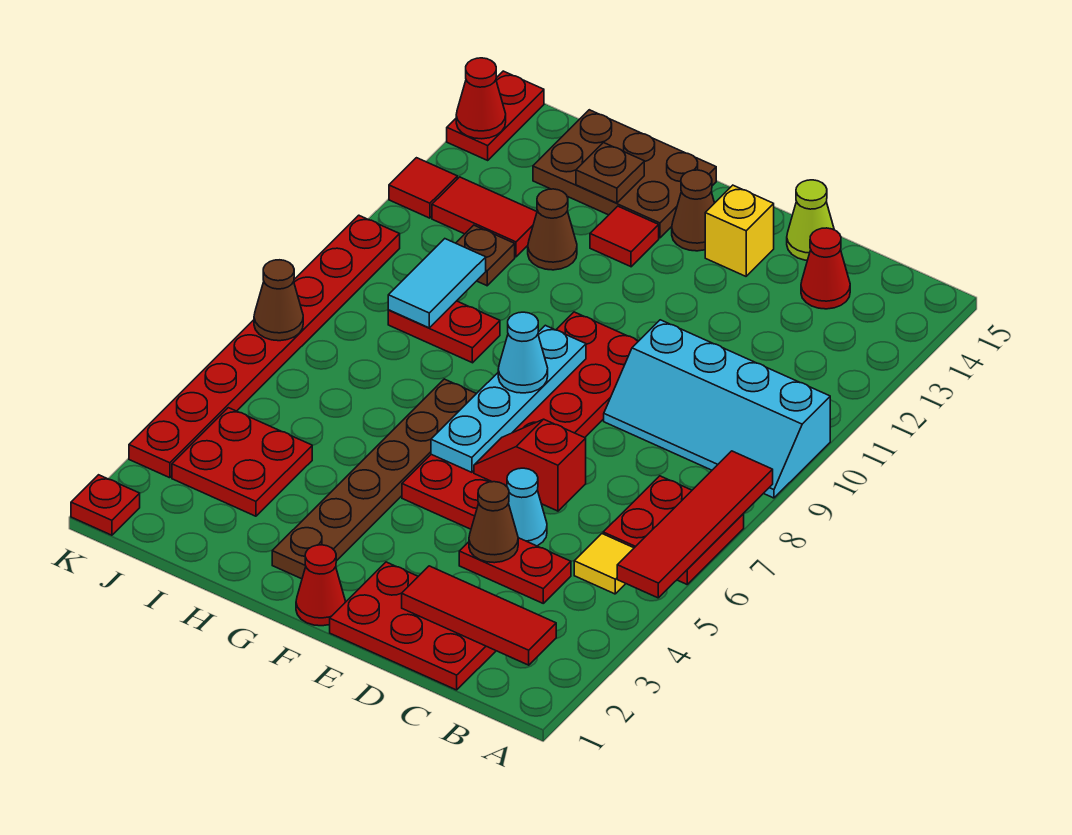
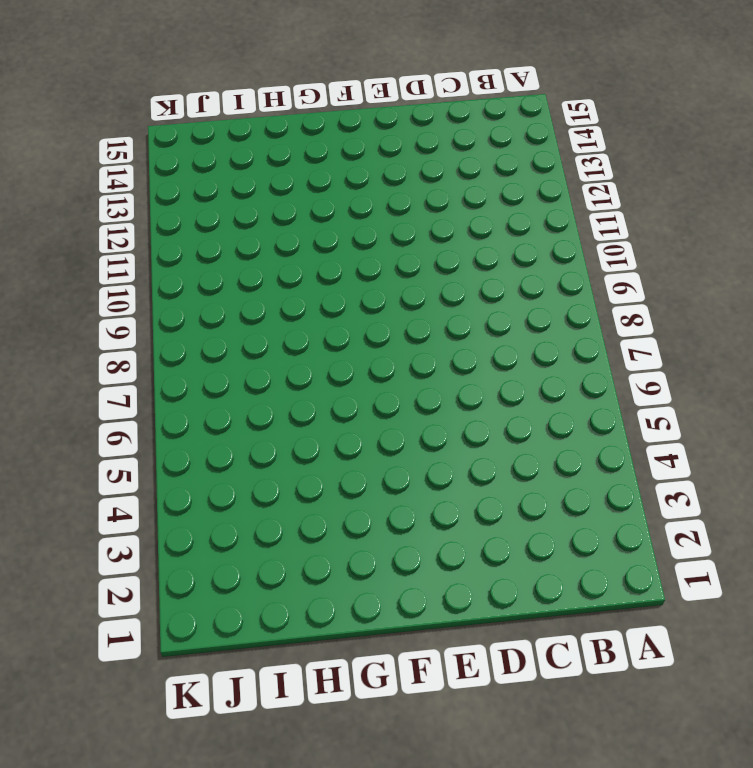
none -> red plate A6:B7 level 1
none -> cyan slope A9:D10 level 1 top 10
none -> yellow tile B5 level 1
none -> red plate C1:E2 level 1

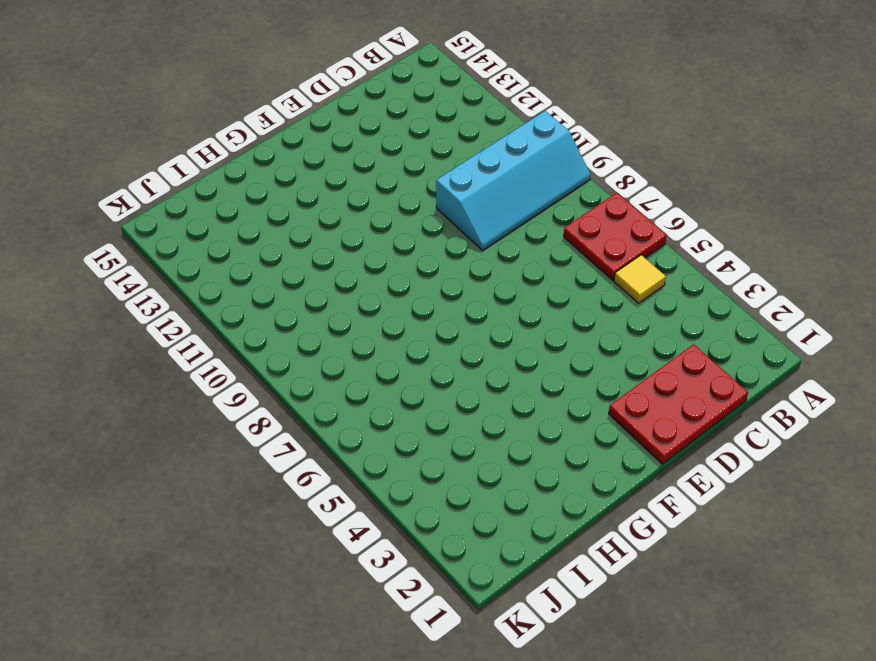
none -> red plate C4:D4 level 1
none -> red cone C14 level 1
none -> cyan cone D5 level 1
none -> lime cone D15 level 1

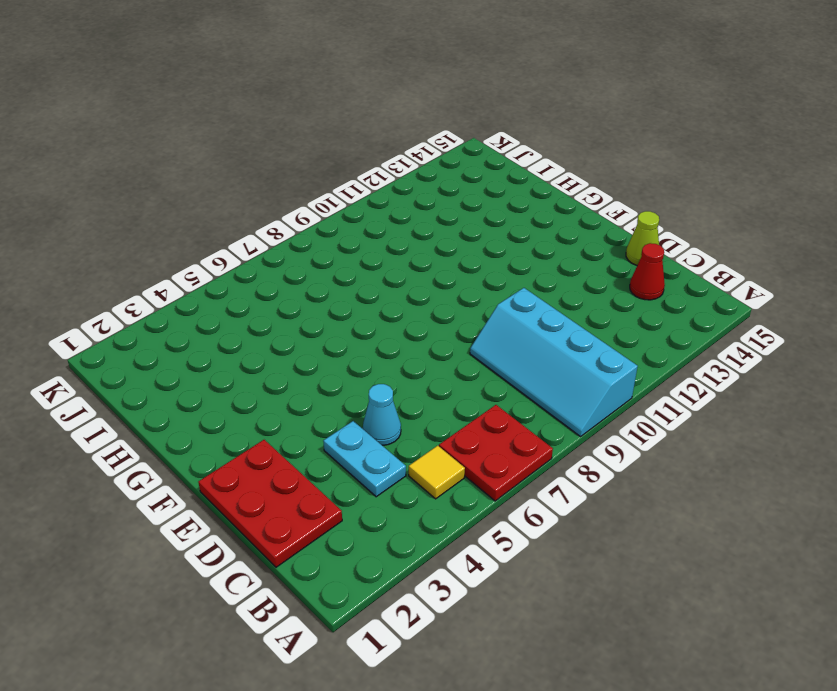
cyan plate C4:D4 level 1 -> red plate C4:D4 level 1
none -> red plate E5:F10 level 1
none -> yellow brick E14 level 1
none -> red cone F1 level 1
none -> brown cone F14 level 1

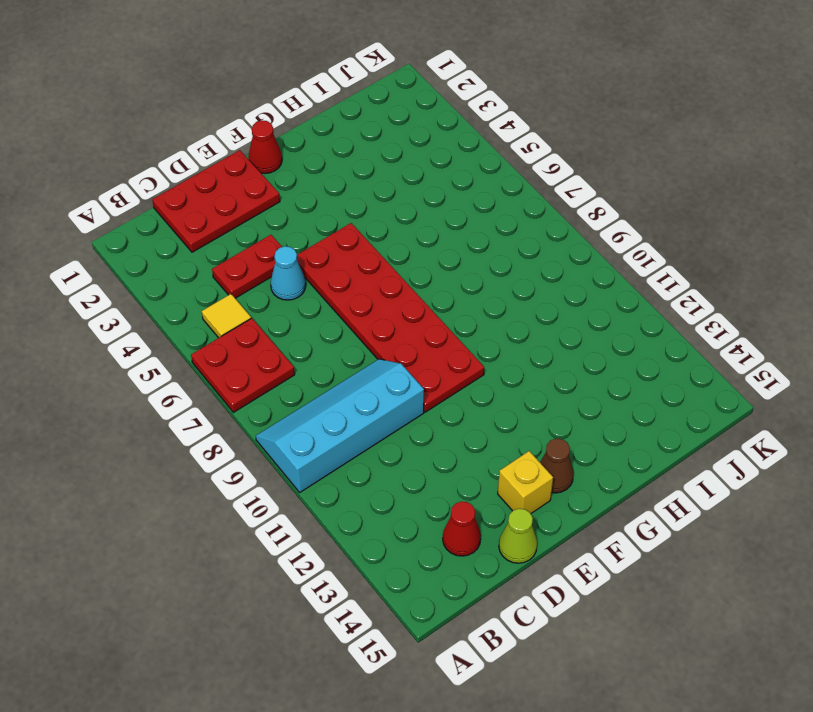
none -> brown plate G2:G7 level 1
none -> red tile G13 level 1
none -> brown plate G14:I15 level 1
none -> red plate H9:I9 level 1

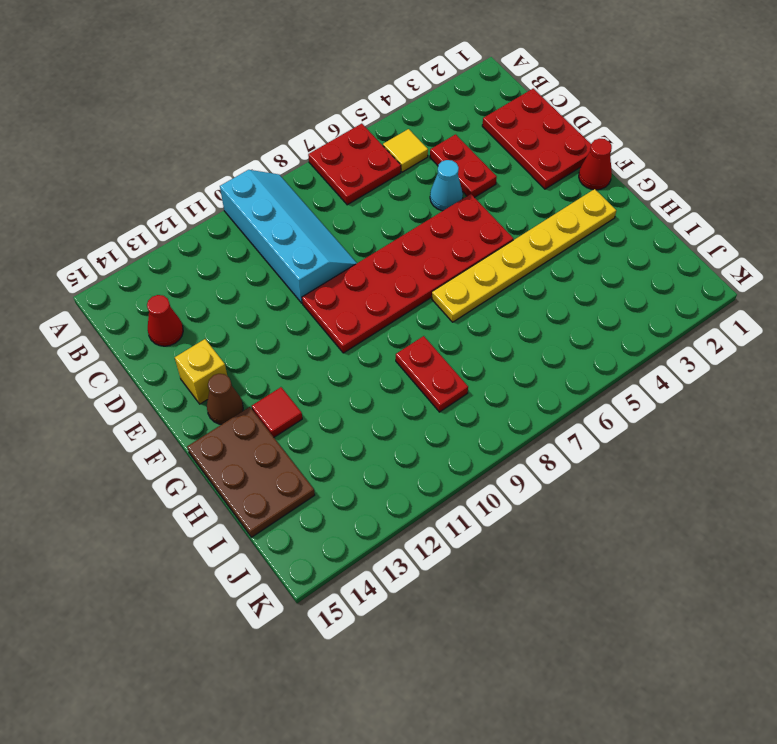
yellow plate G2:G7 level 1 -> brown plate G2:G7 level 1
none -> lime cone D15 level 1
none -> brown cone H12 level 1
none -> red plate I3:J4 level 1
none -> brown plate I11 level 1

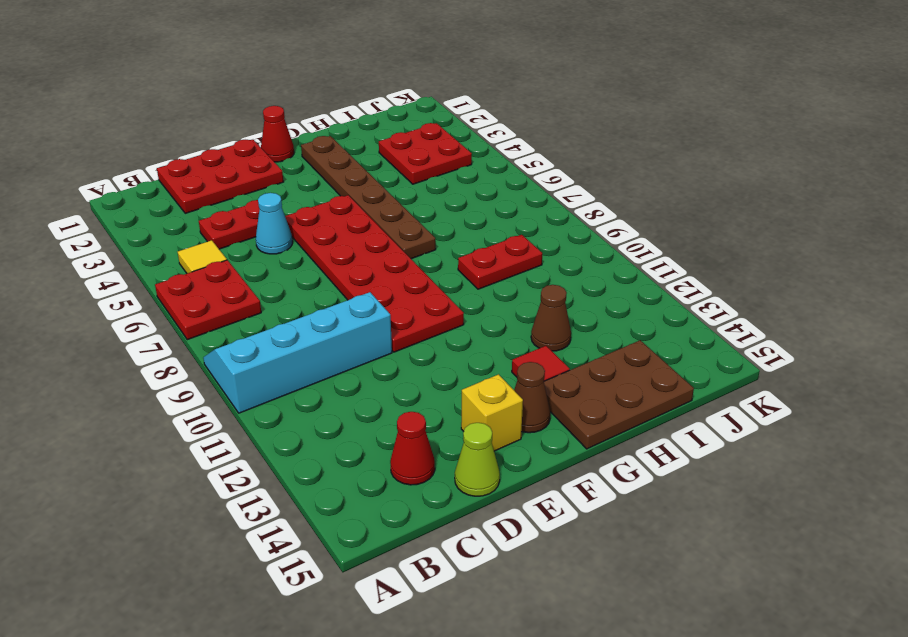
none -> brown plate I11 level 1
none -> red tile I12:J12 level 1
none -> red plate K1 level 1
none -> red plate K3:K10 level 1

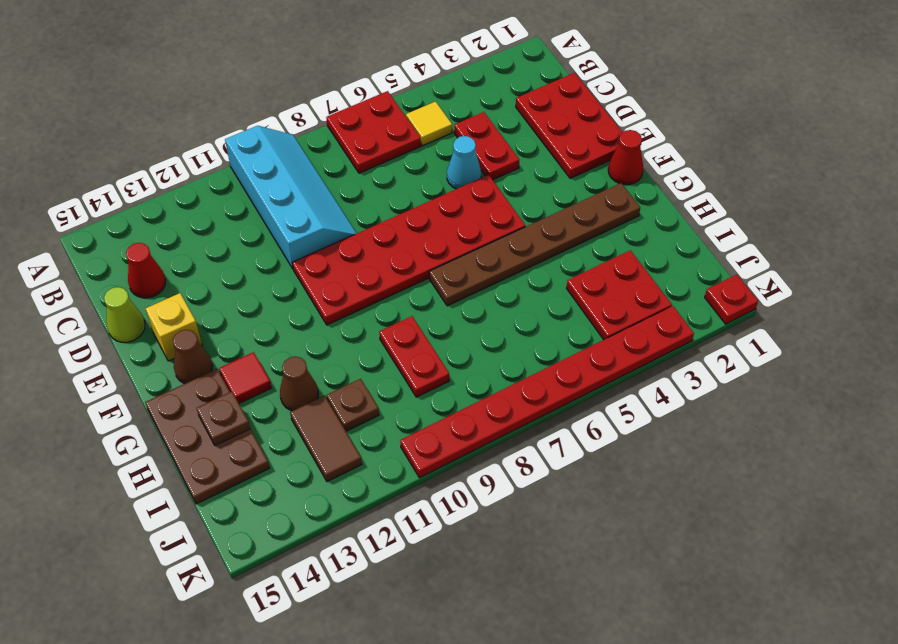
brown tile I12:J12 level 1 -> red tile I12:J12 level 1
none -> red tile K12 level 1
none -> red plate K14:K15 level 1
none -> red tile A5:A8 level 2
none -> red tile B2:D2 level 2

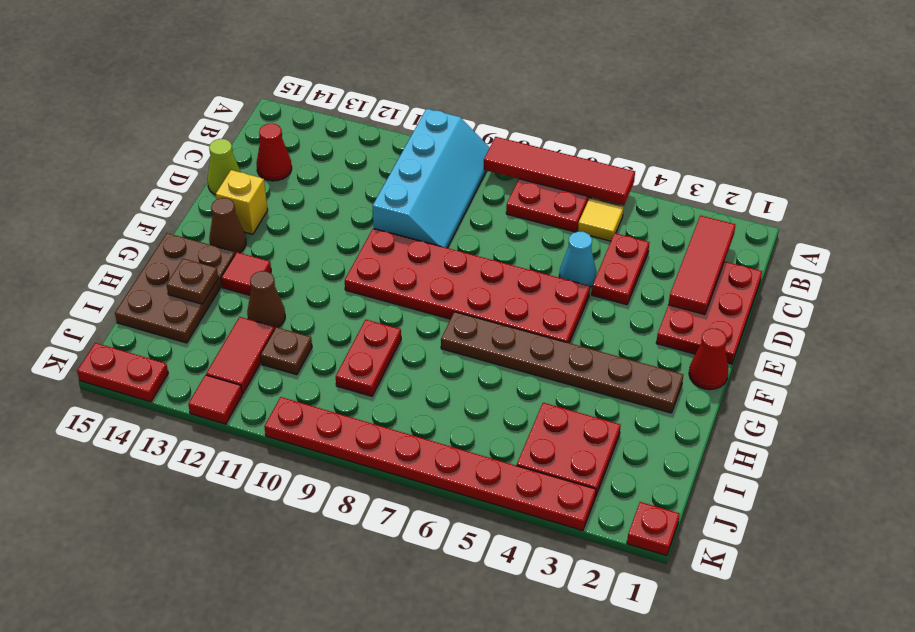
none -> brown cone D4 level 2
none -> red slope D6:E6 level 2 top D
none -> cyan plate F6:F9 level 2
none -> cyan tile I9:I10 level 2

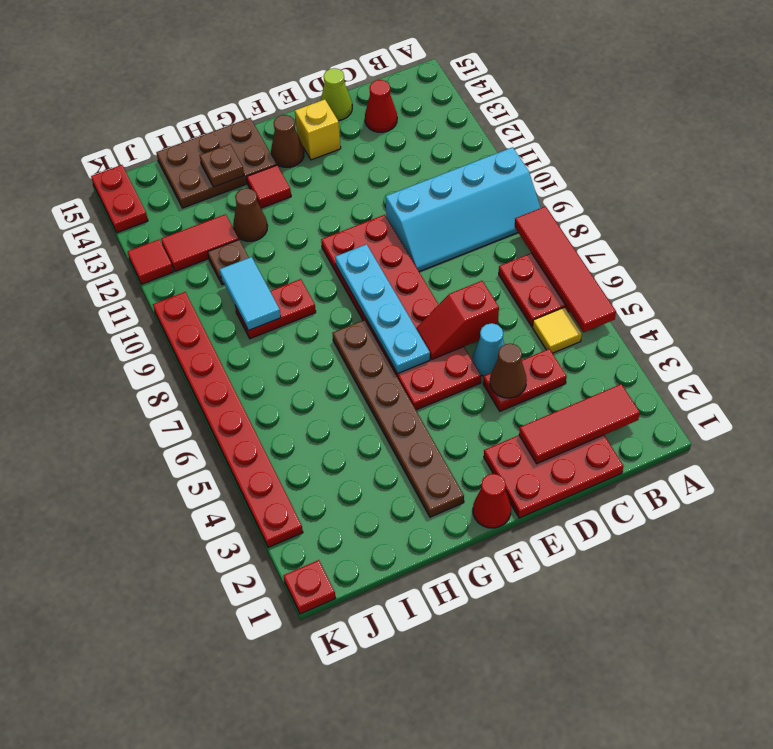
none -> red plate I3:J4 level 1
none -> brown cone K7 level 2
none -> red cone K14 level 2
none -> cyan cone F8 level 3

